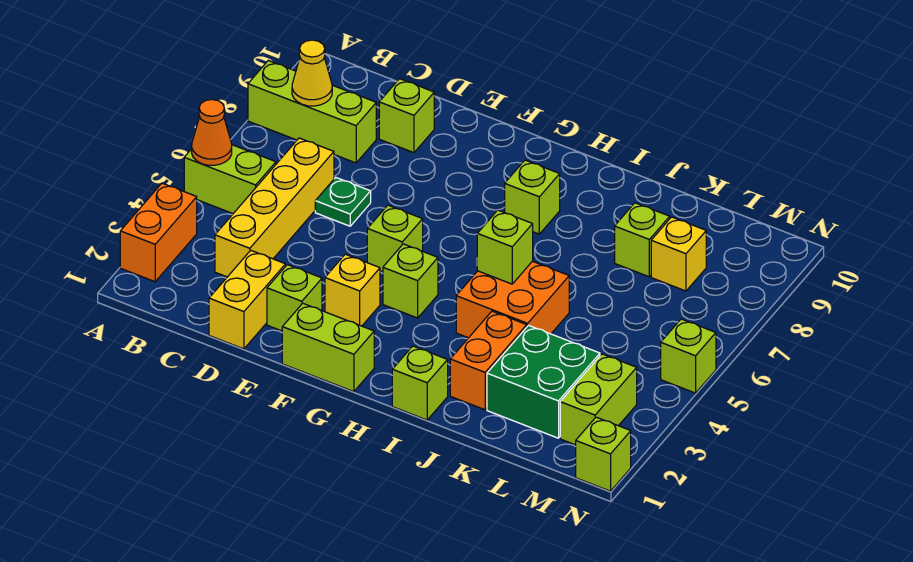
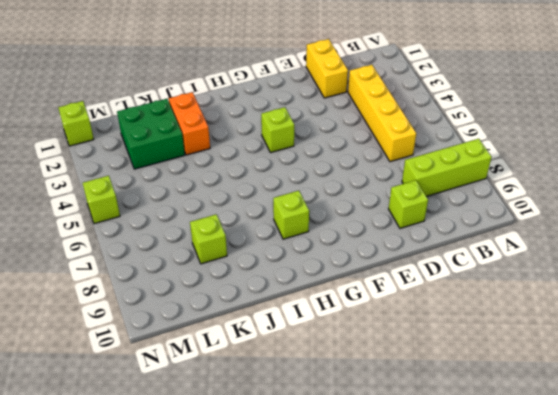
none -> orange brick A2:A3 level 1
none -> lime brick A5:B5 level 1
none -> green plate D6 level 1

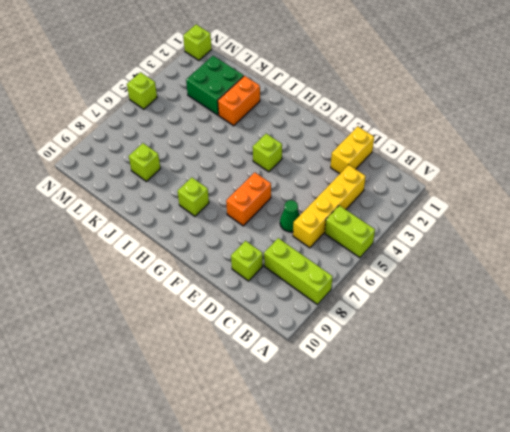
green cone D6 level 1 -> green plate D6 level 1
orange brick F6:F7 level 1 -> orange brick A2:A3 level 1
none -> lime brick E2 level 1
none -> lime brick F1:G1 level 1
none -> yellow brick F3 level 1

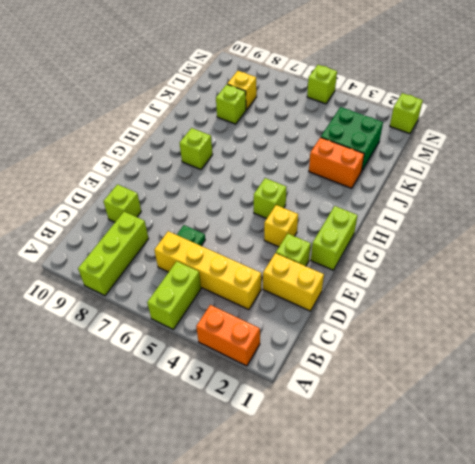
none -> lime brick F5 level 1
none -> lime brick I1 level 1
none -> orange brick I4:J5 level 1

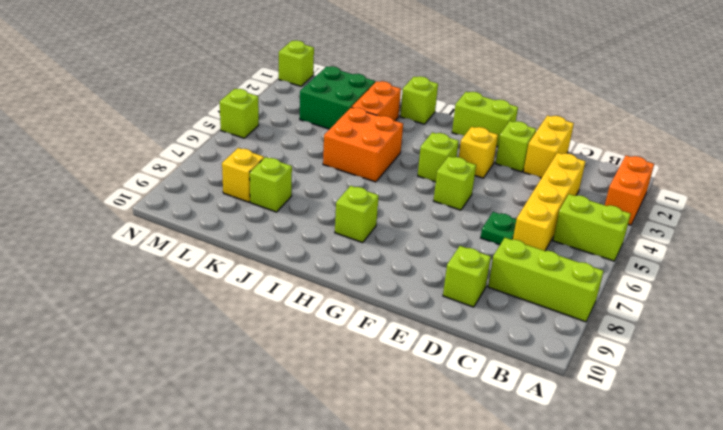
none -> lime brick M2:M3 level 1
none -> orange cone A5 level 2
none -> yellow cone B8 level 2

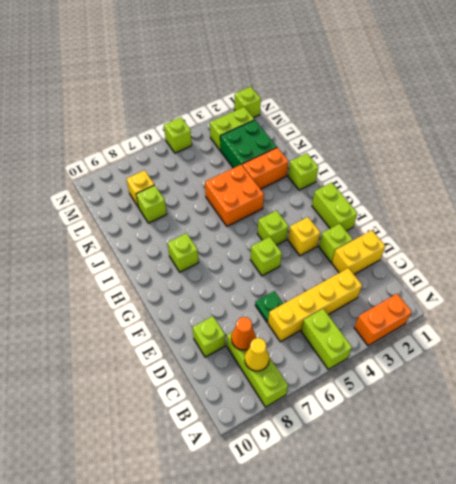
orange cone C8 level 2 -> orange cone A5 level 2
none -> lime brick I5 level 2

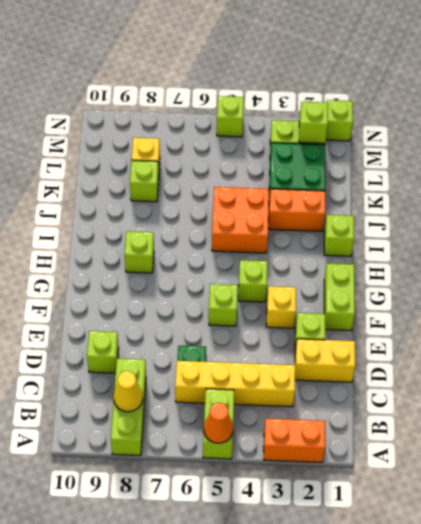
lime brick M2 level 2 -> lime brick I5 level 2

